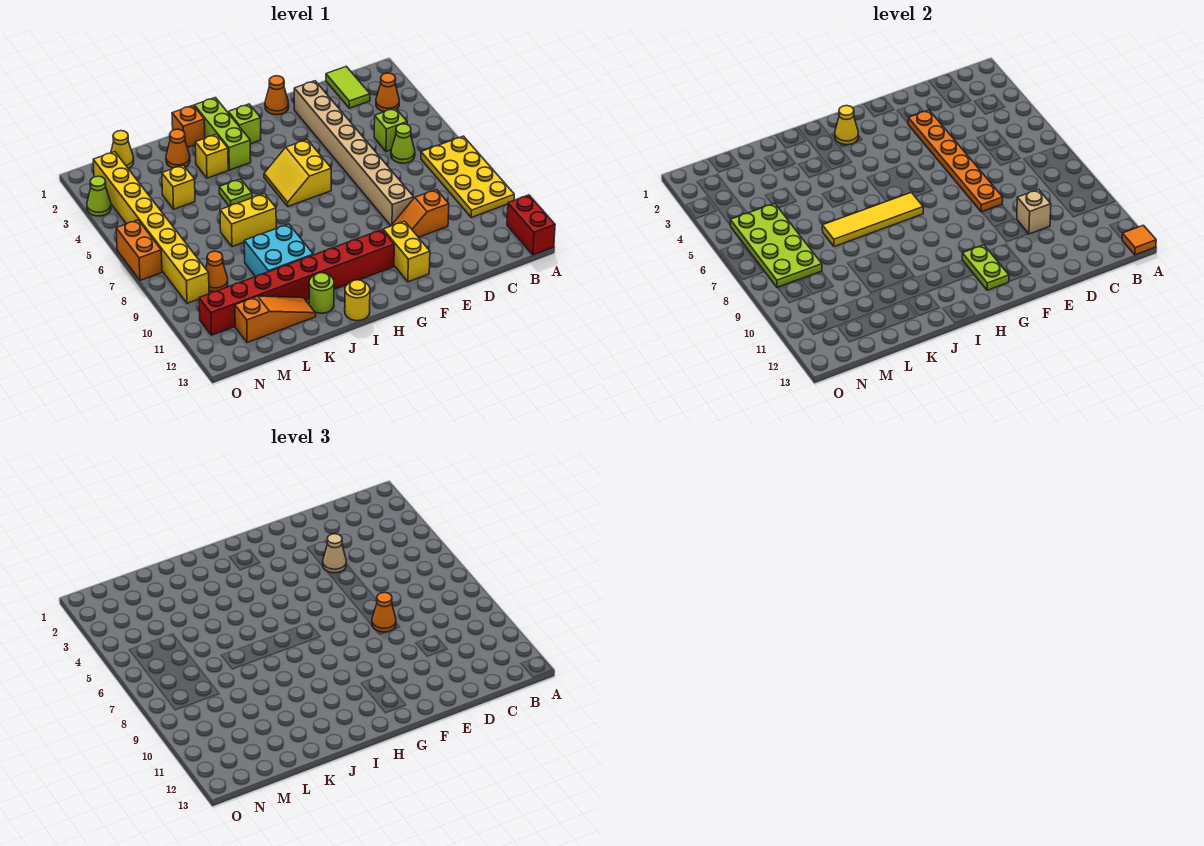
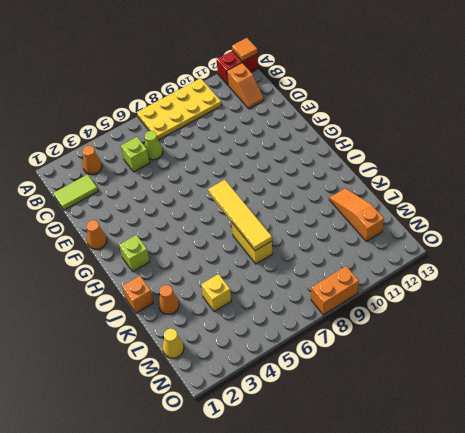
orange slope B12:C12 level 1 top B -> orange slope D10:E10 level 1 top D
orange brick O8:O9 level 1 -> orange brick O6:O7 level 1
none -> tan brick E2:E9 level 1
none -> yellow brick F11:F12 level 1
none -> yellow slope G5:H6 level 1 top G
none -> red brick G11:N11 level 1

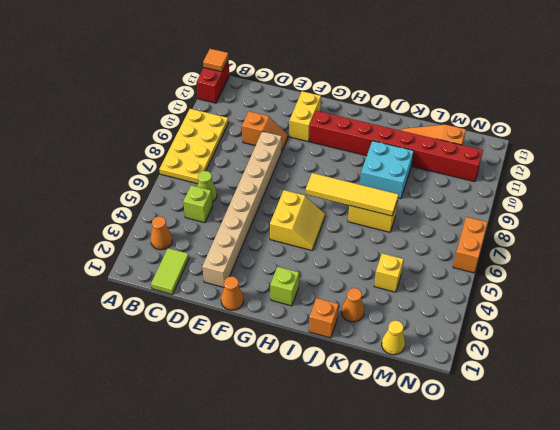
none -> lime brick I1:I3 level 1
none -> yellow round brick I13 level 1
none -> yellow brick J3 level 1
none -> lime plate J5 level 1

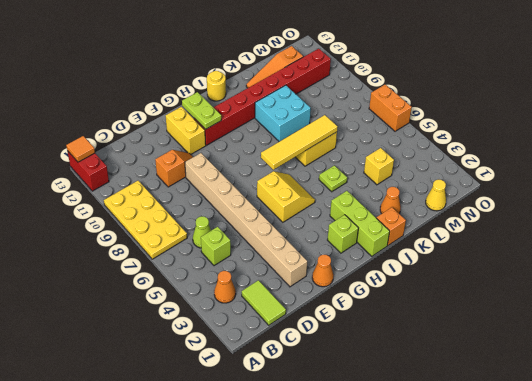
none -> yellow brick J3 level 1
none -> lime round brick J12 level 1
none -> orange cone M9 level 1
none -> yellow brick N2:N9 level 1

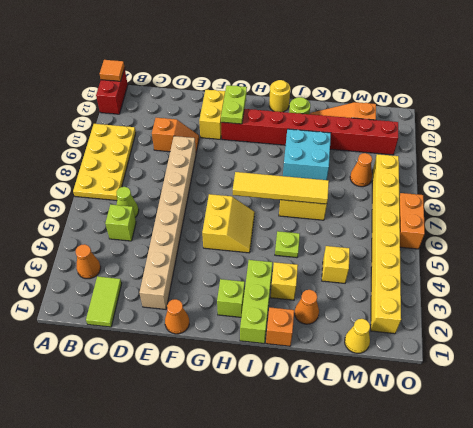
none -> lime cone O3 level 1
none -> tan brick D10 level 2
none -> orange plate E3:E8 level 2
none -> yellow cone H2 level 2

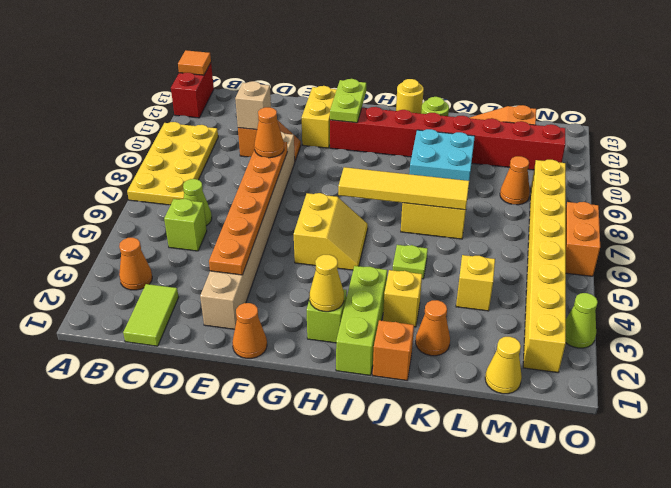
none -> lime plate M5:N8 level 2
none -> tan cone E4 level 3

